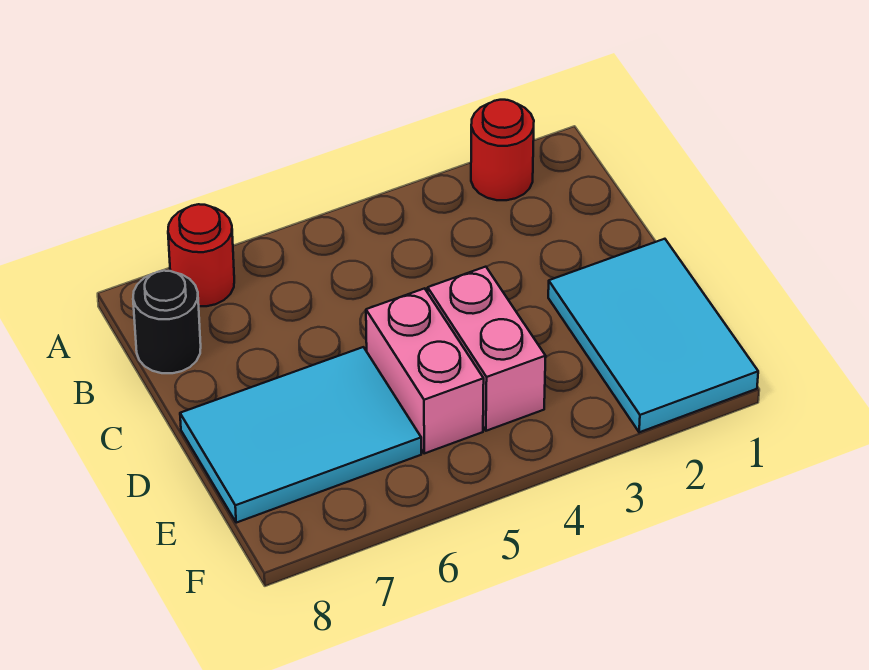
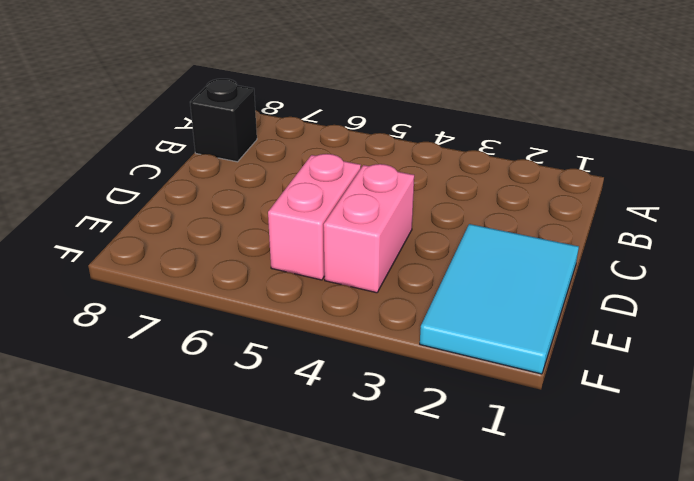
black brick B8 level 1 -> black round brick B8 level 1
none -> red round brick A2 level 1
none -> red round brick A7 level 1

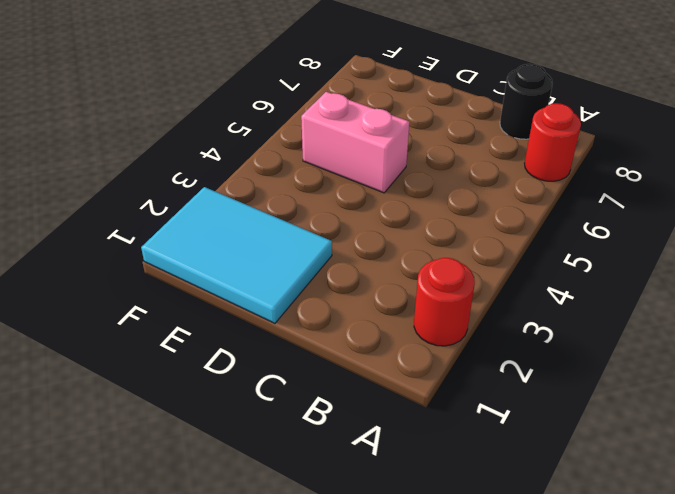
none -> pink brick D4:E4 level 1
none -> cyan tile D6:E8 level 1

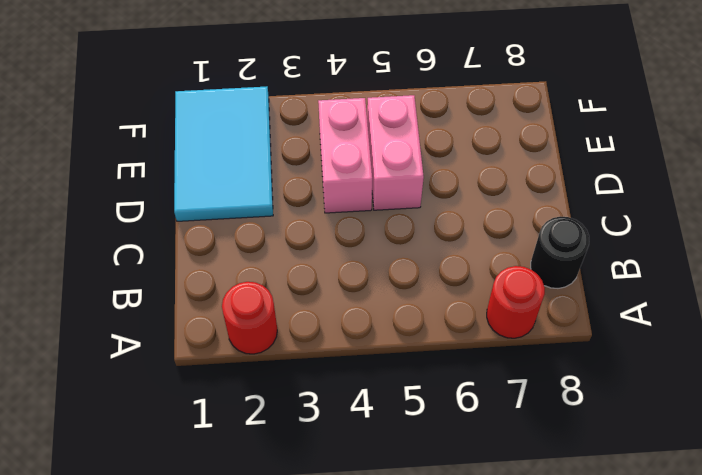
none -> cyan tile D6:E8 level 1

